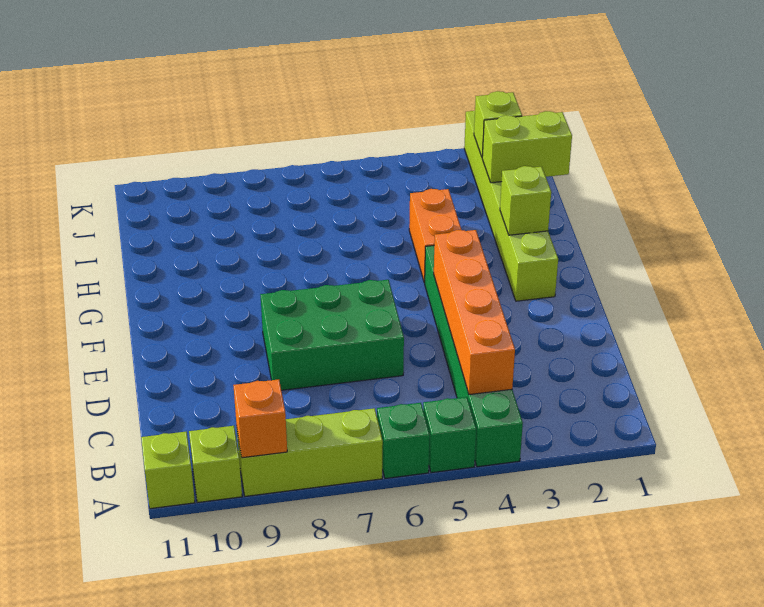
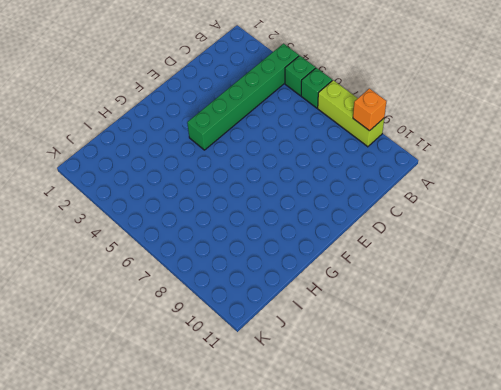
none -> lime brick A10 level 1
none -> lime brick A11 level 1
none -> green brick D6:E8 level 1

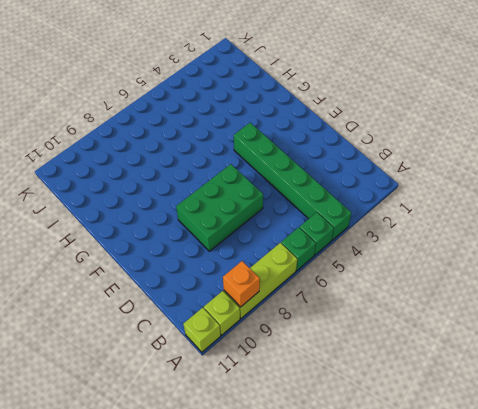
none -> lime brick F2:K2 level 1
none -> orange brick G4:H4 level 1
none -> orange brick B4:E4 level 2

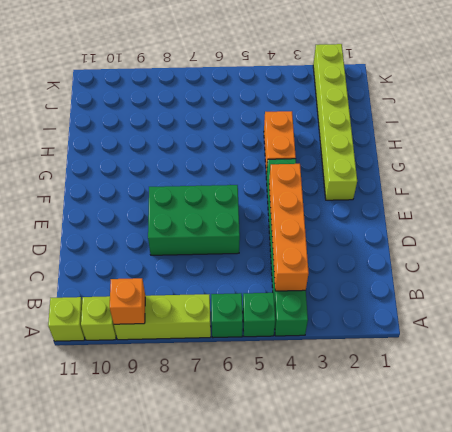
none -> lime brick G2 level 2
none -> lime brick I1:I2 level 2
none -> lime brick J2 level 2

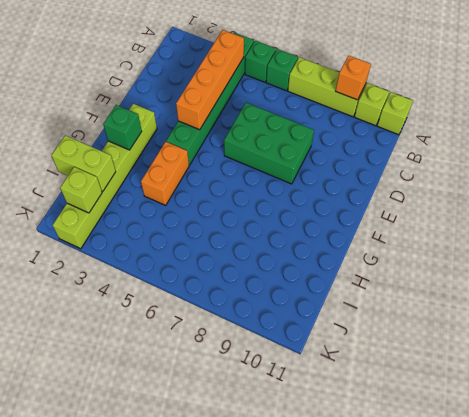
green brick G2 level 2 -> lime brick G2 level 2

